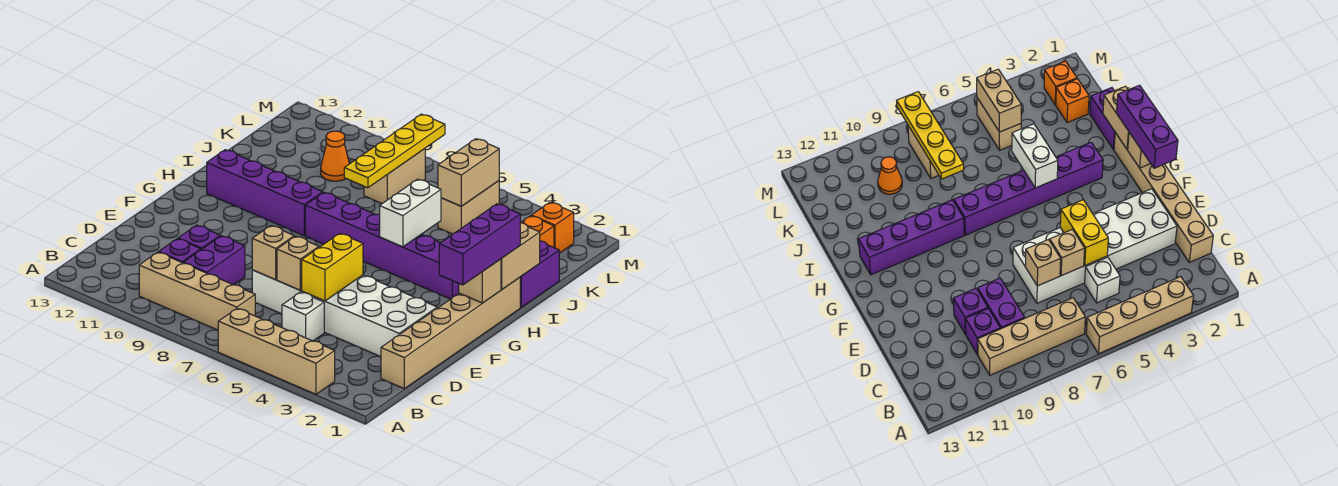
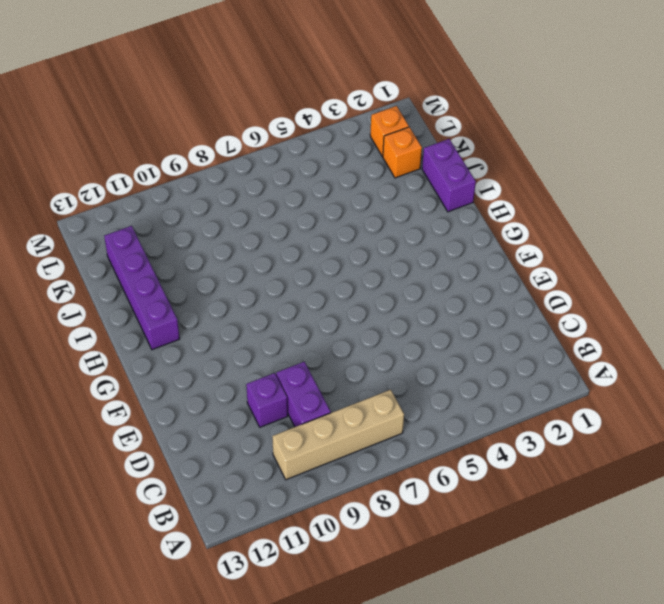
purple brick H12:K12 level 1 -> purple brick H9:H12 level 1
none -> tan brick A3:A6 level 1
none -> tan brick C1:H1 level 1
none -> white brick C5 level 1

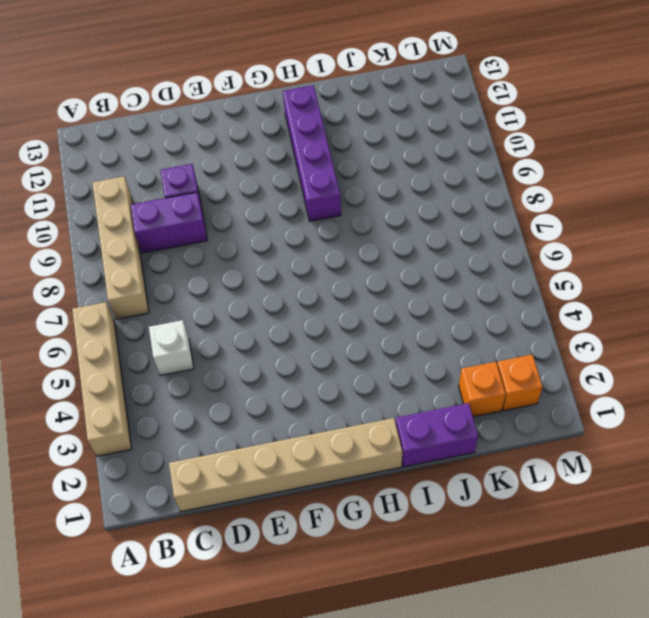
none -> purple brick C10 level 1
none -> white brick D2:E7 level 1
none -> purple brick H3:H8 level 1

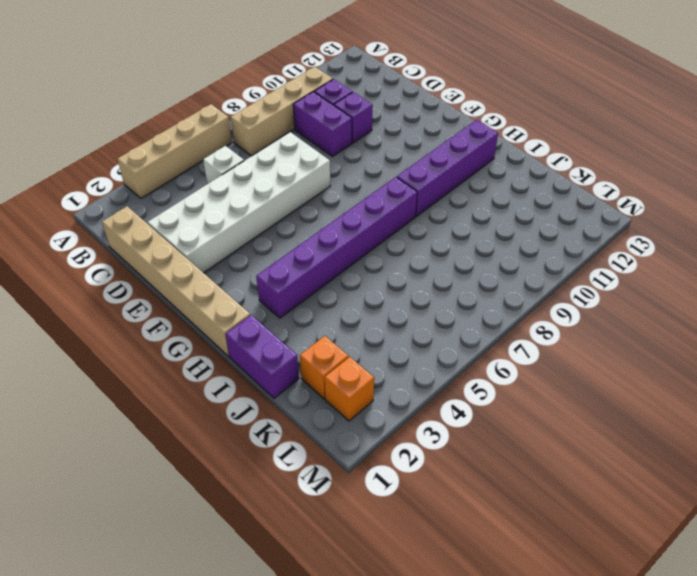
none -> tan brick K5:L5 level 1
none -> tan brick K8:L8 level 1
none -> orange cone K10 level 1

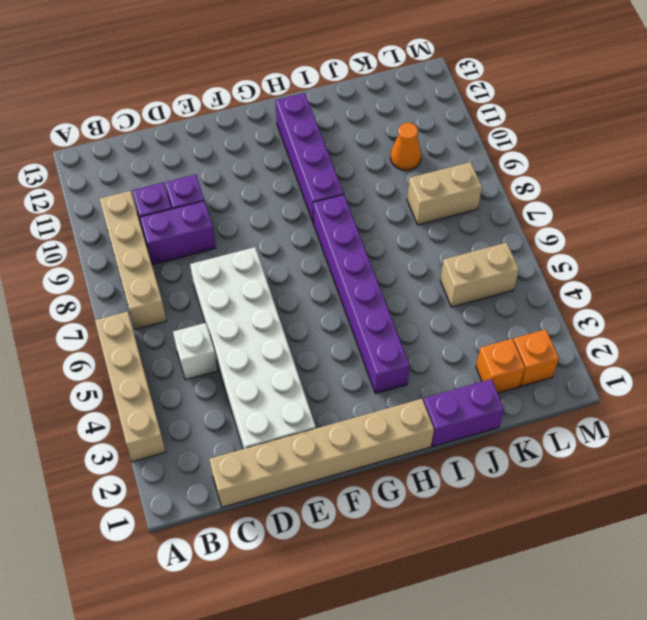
none -> yellow brick D5:E5 level 2
none -> tan brick D6 level 2
none -> tan brick D7 level 2

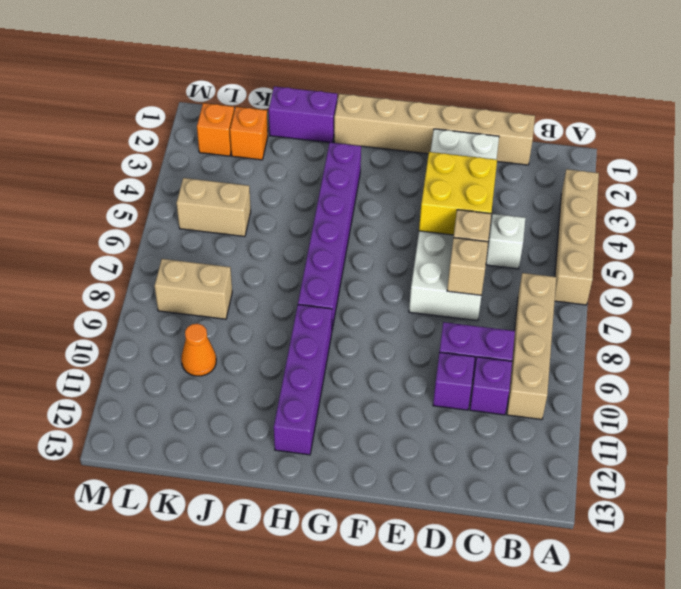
yellow brick D4:E5 level 2 -> yellow brick D5:E5 level 2
none -> tan brick G1 level 2
none -> tan brick H1:I1 level 2
none -> white brick H5:I5 level 2

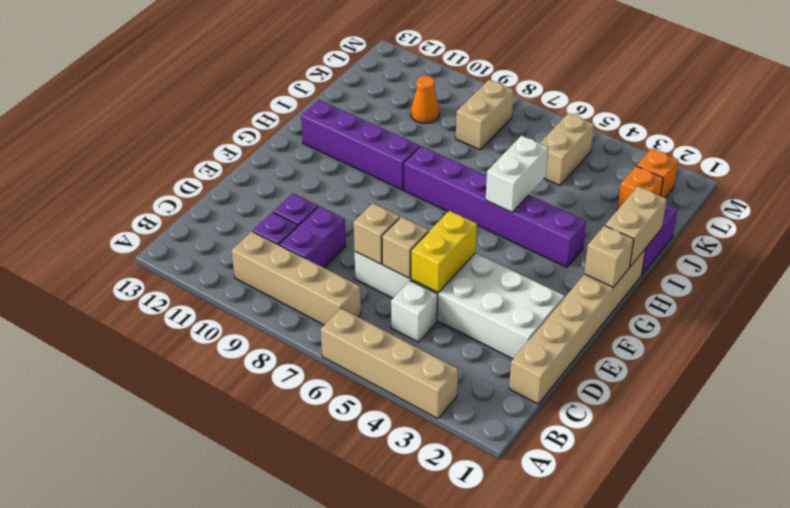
none -> yellow plate J8:M8 level 2
none -> tan brick K5:L5 level 2
none -> purple brick F1:H1 level 3

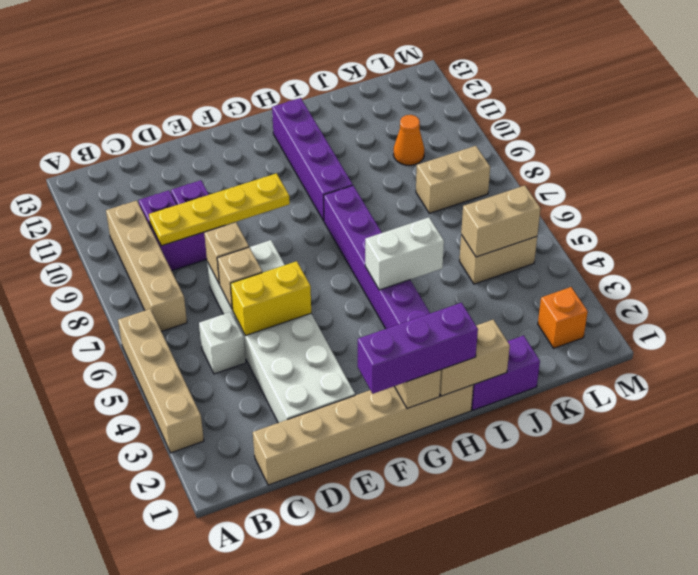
yellow plate C9:F9 level 2 -> yellow plate J8:M8 level 2
none -> orange brick K2 level 1

